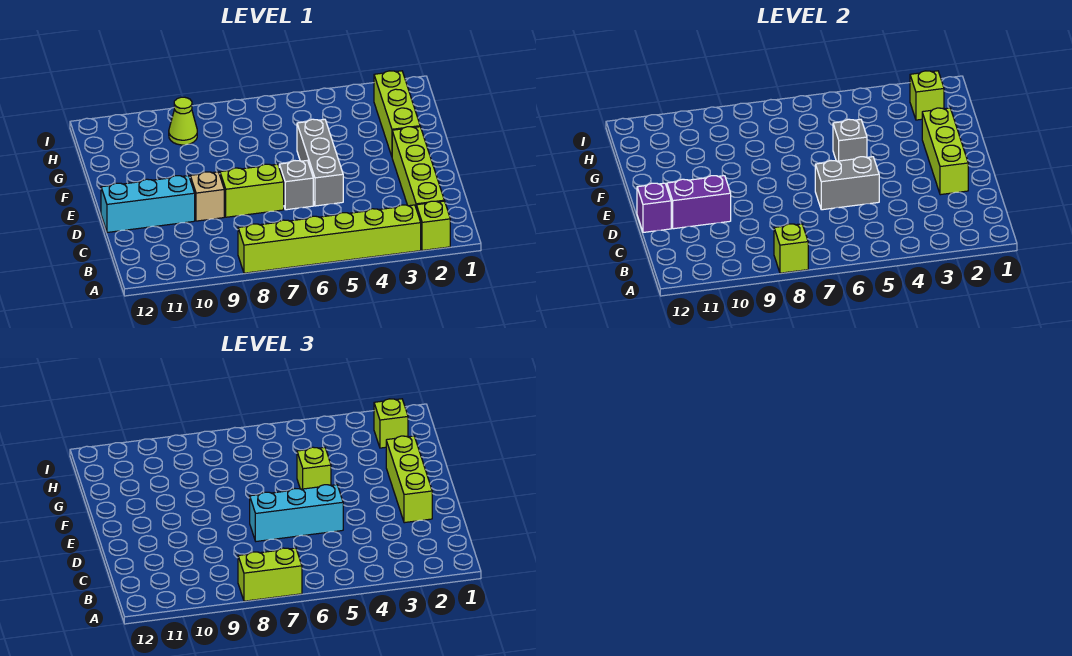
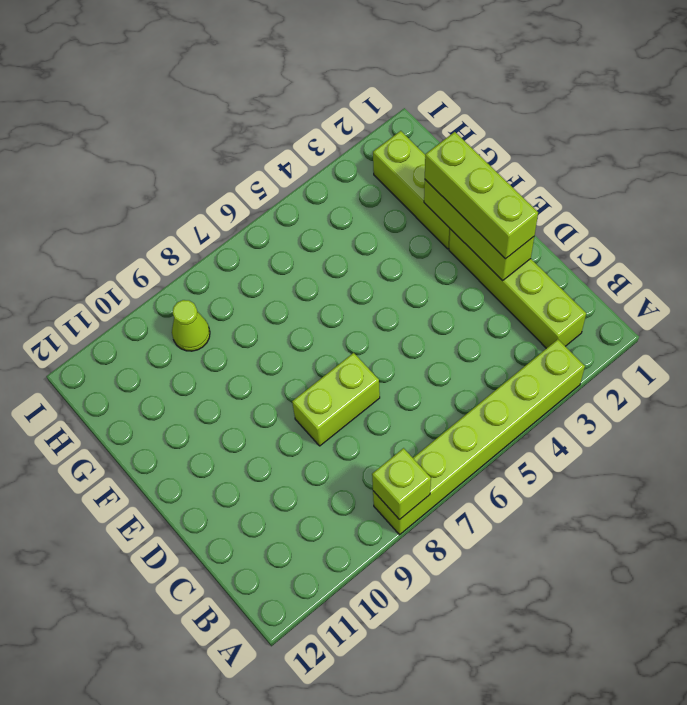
none -> lime brick A2 level 1
none -> grey brick D5:F5 level 1
none -> grey brick D6 level 1

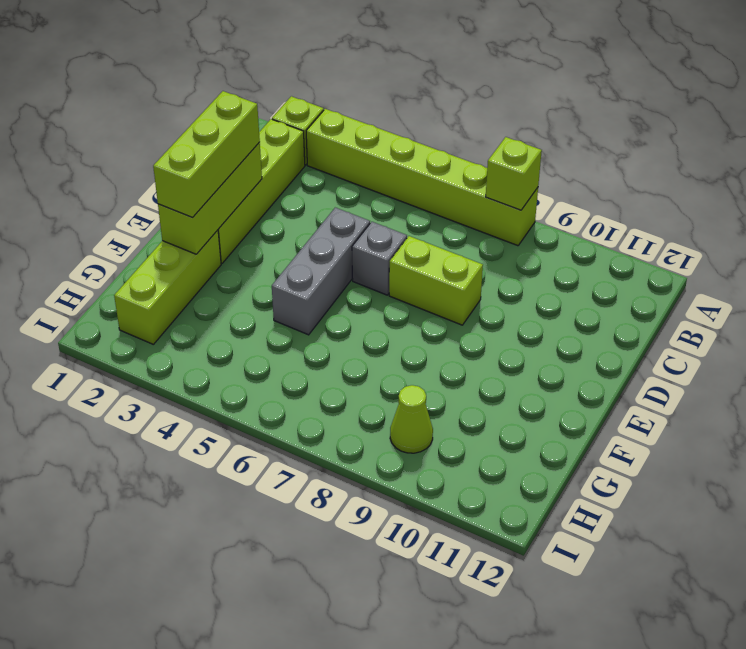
none -> tan brick D9 level 1
none -> cyan brick D10:D12 level 1
none -> grey brick D5:D6 level 2

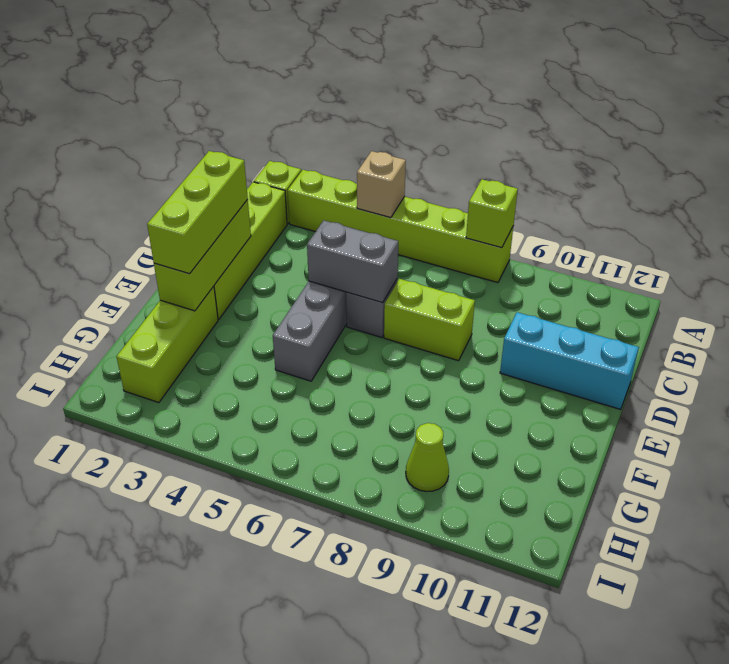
tan brick A5 level 2 -> tan brick D9 level 1
none -> purple brick D10:D11 level 2
none -> purple brick D12 level 2
none -> grey brick F5 level 2

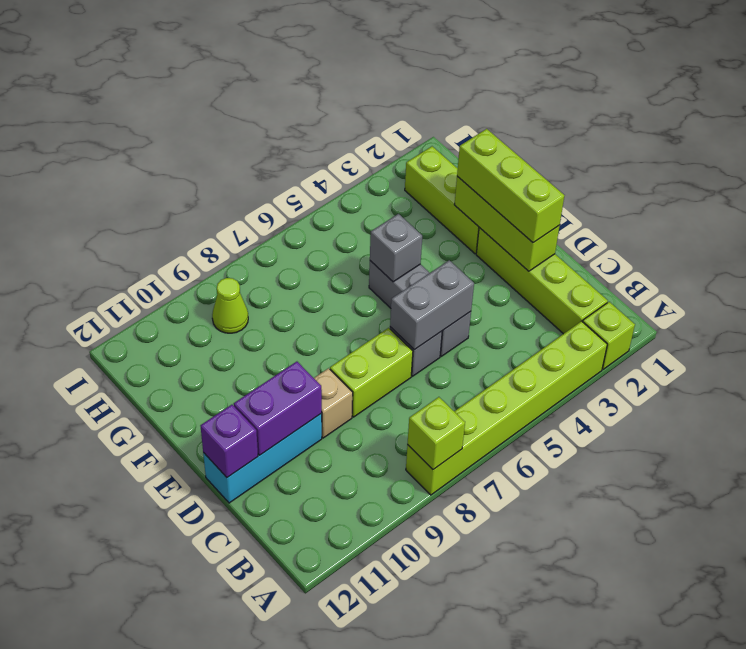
none -> lime brick H2 level 2
none -> lime brick A7:A8 level 3
none -> cyan brick D5:D7 level 3

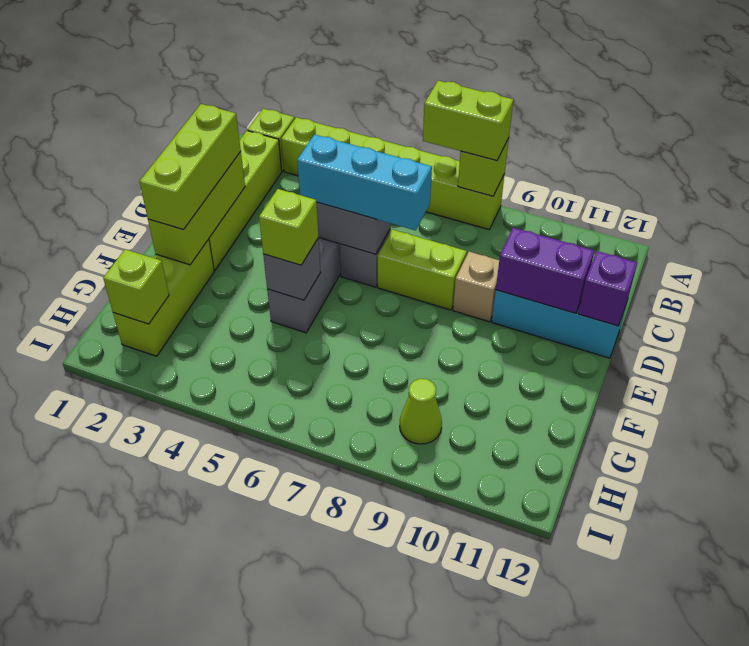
none -> lime brick H2 level 3

